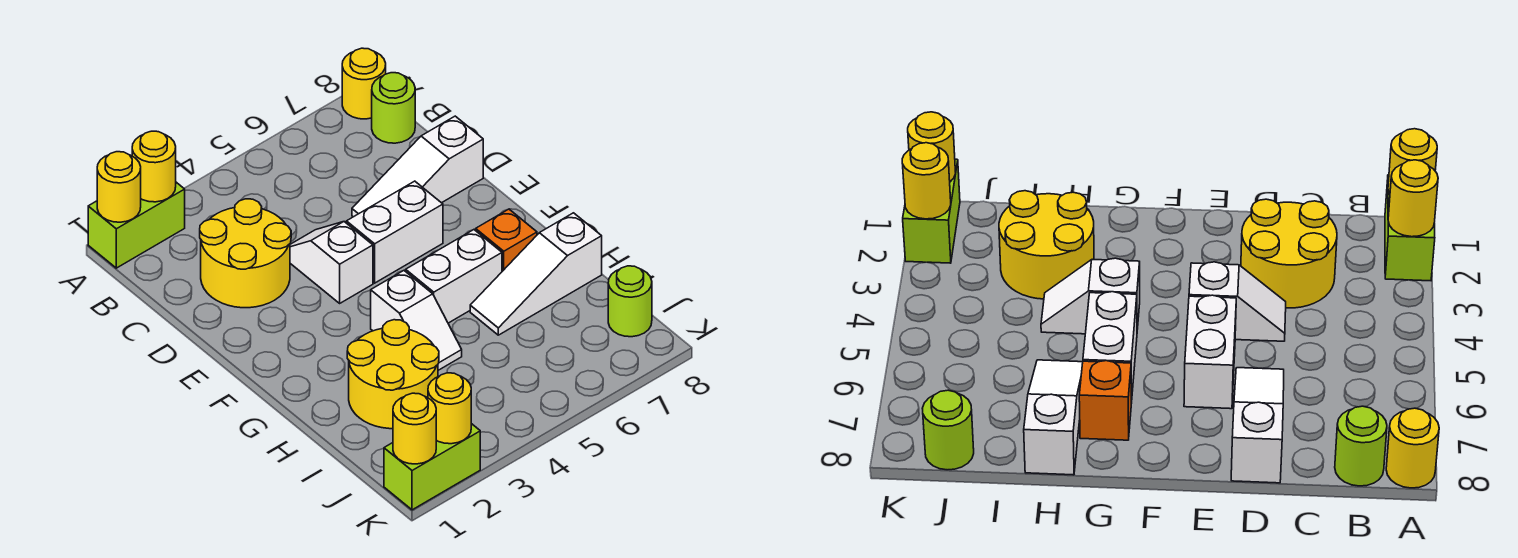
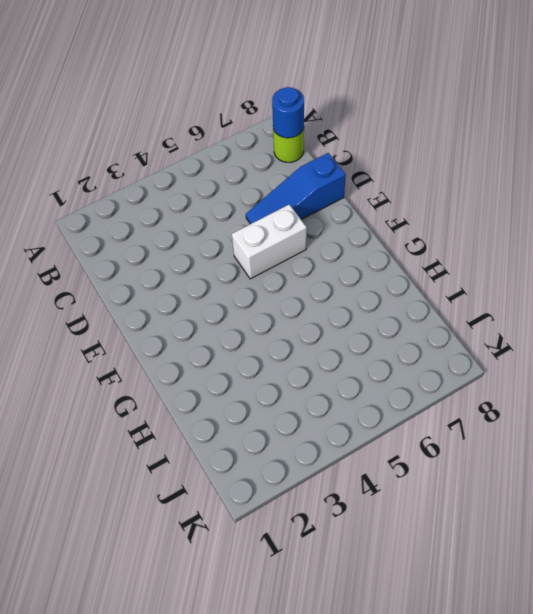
blue round brick B8 level 2 -> none
blue slope D6:D8 level 1 top 8 -> white slope D6:D8 level 1 top 8
none -> lime brick A1:A2 level 1
none -> yellow round brick A8 level 1
none -> yellow round brick C2:D3 level 1

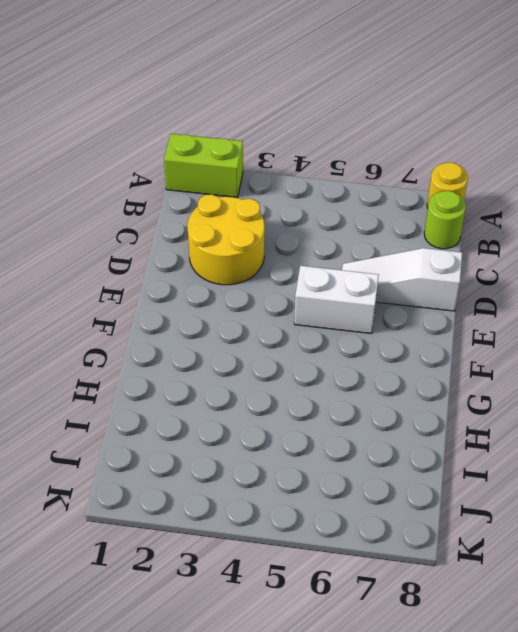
none -> white slope D4:E4 level 1 top E
none -> white slope G4:H4 level 1 top G
none -> white brick G5:G6 level 1

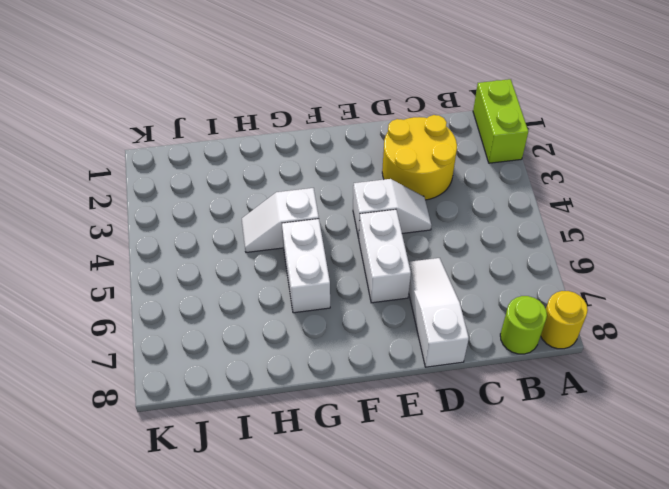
none -> orange brick G7 level 1
none -> yellow round brick H2:I3 level 1
none -> white slope H6:H8 level 1 top 8

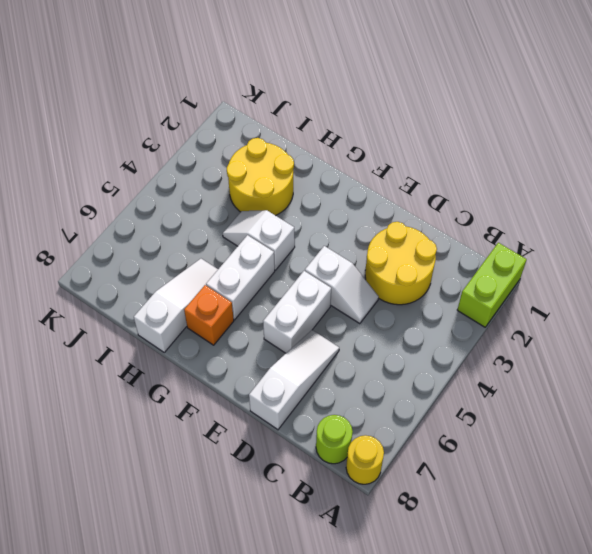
none -> lime round brick J8 level 1
none -> lime brick K1:K2 level 1
none -> yellow round brick A1 level 2

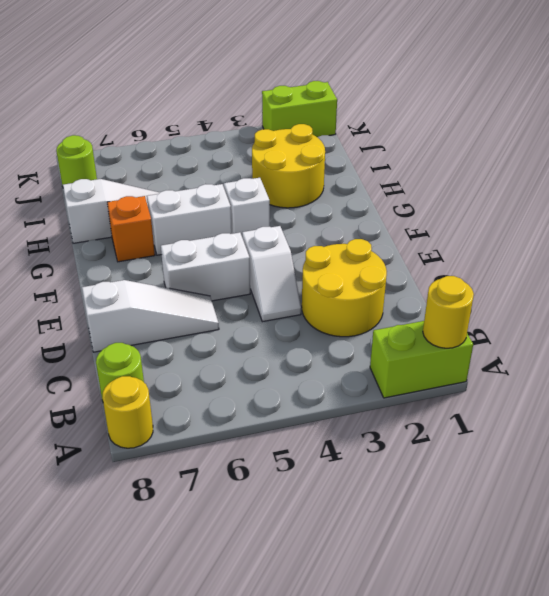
none -> yellow round brick A2 level 2
none -> yellow round brick K1 level 2
none -> yellow round brick K2 level 2

